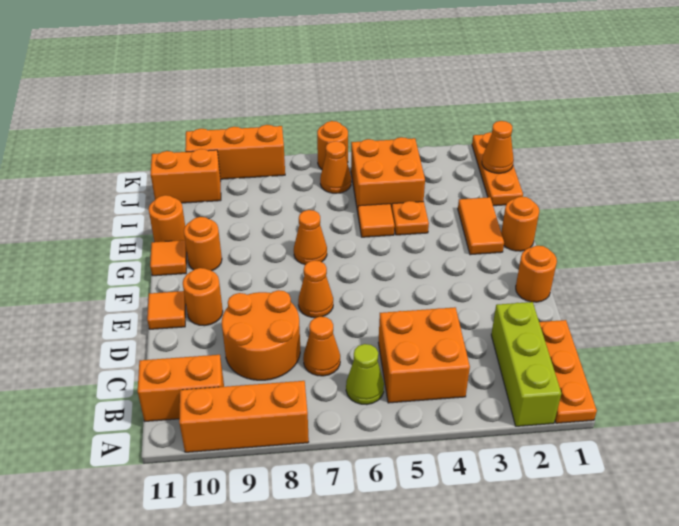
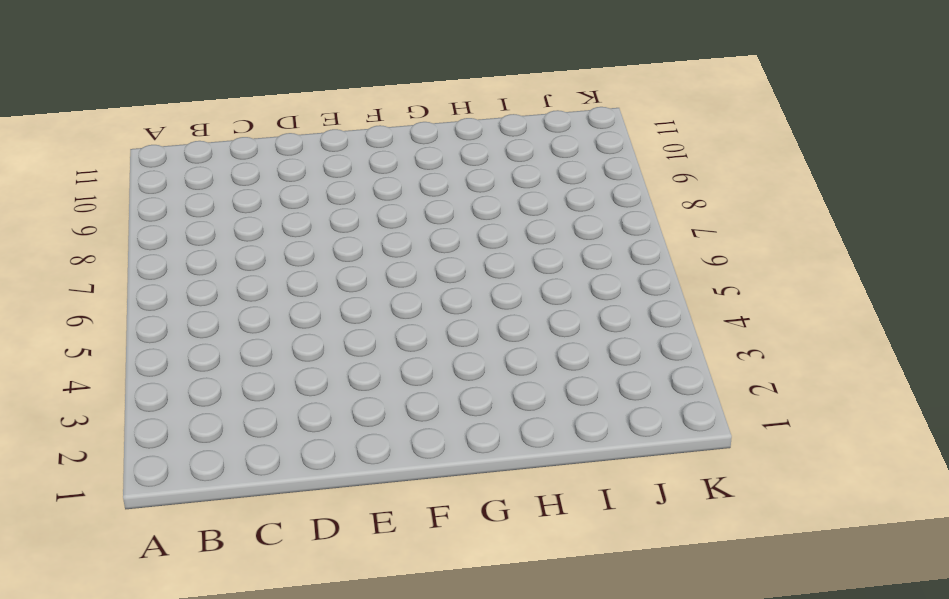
none -> orange plate A1:C1 level 1
none -> lime brick A2:C2 level 1
none -> orange brick A8:A10 level 1

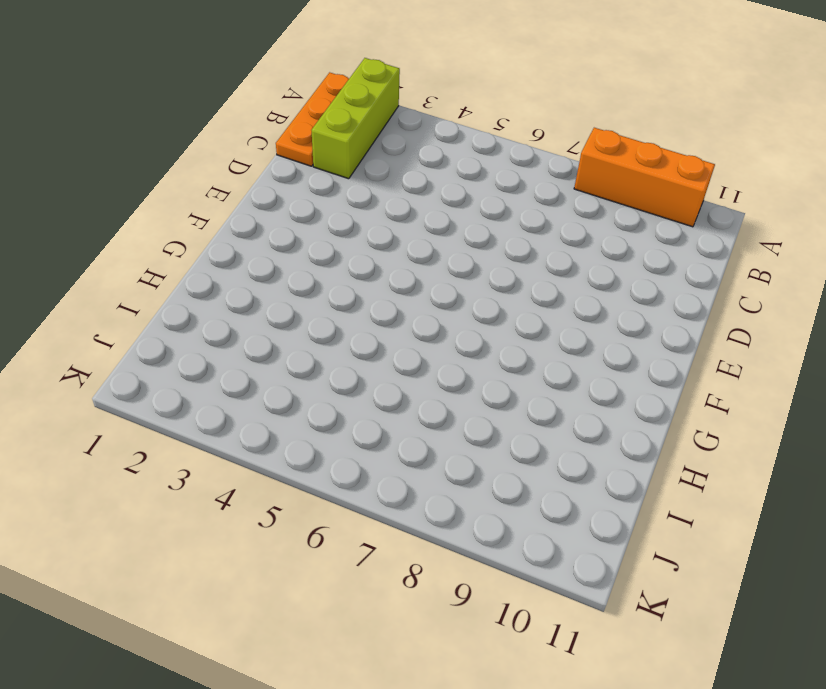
none -> orange brick B4:C5 level 1
none -> lime cone B6 level 1
none -> orange brick B10:B11 level 1

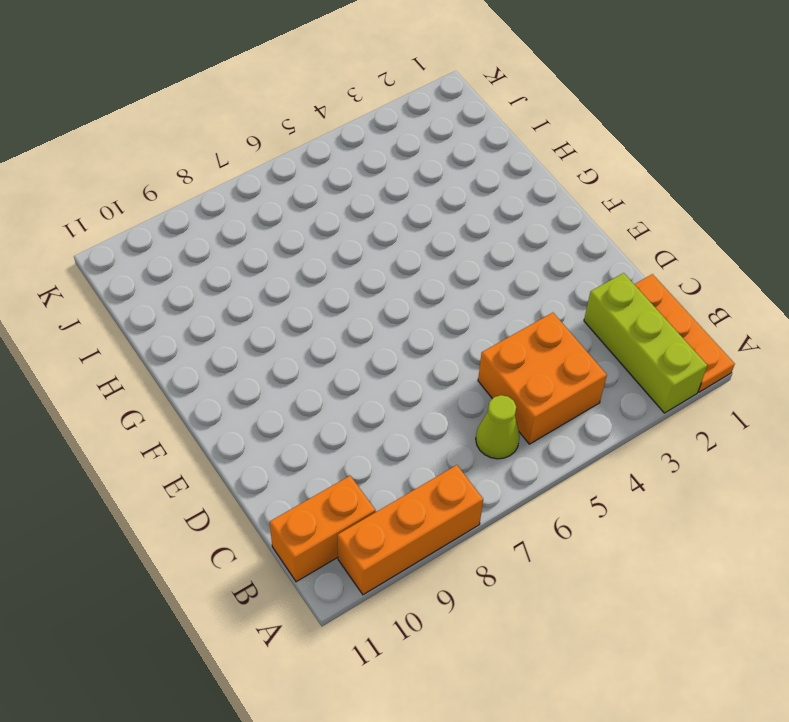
none -> orange cone C7 level 1
none -> orange round brick C8:D9 level 1
none -> orange round brick E1 level 1

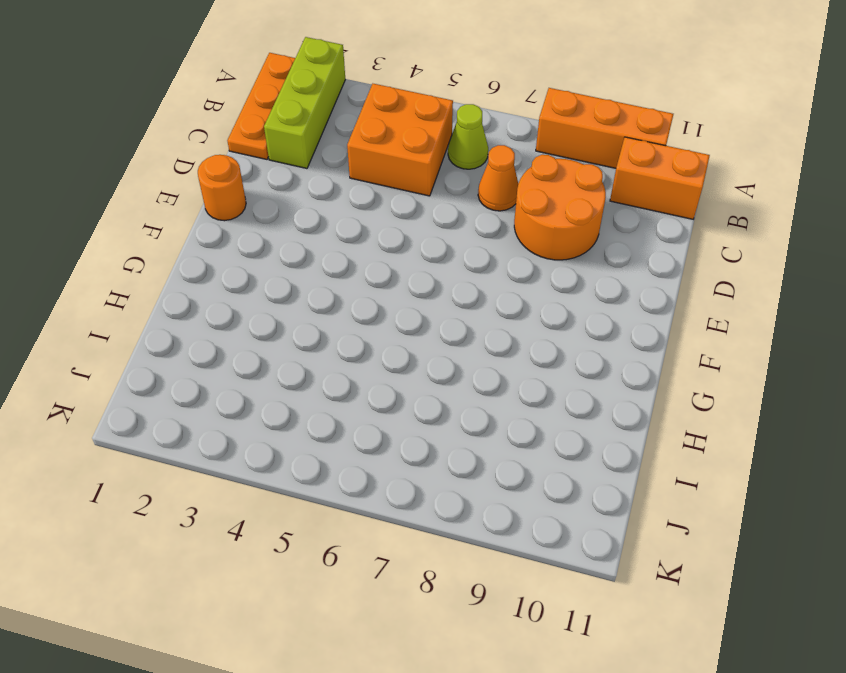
none -> orange cone E7 level 1
none -> orange round brick E10 level 1
none -> orange tile E11 level 1

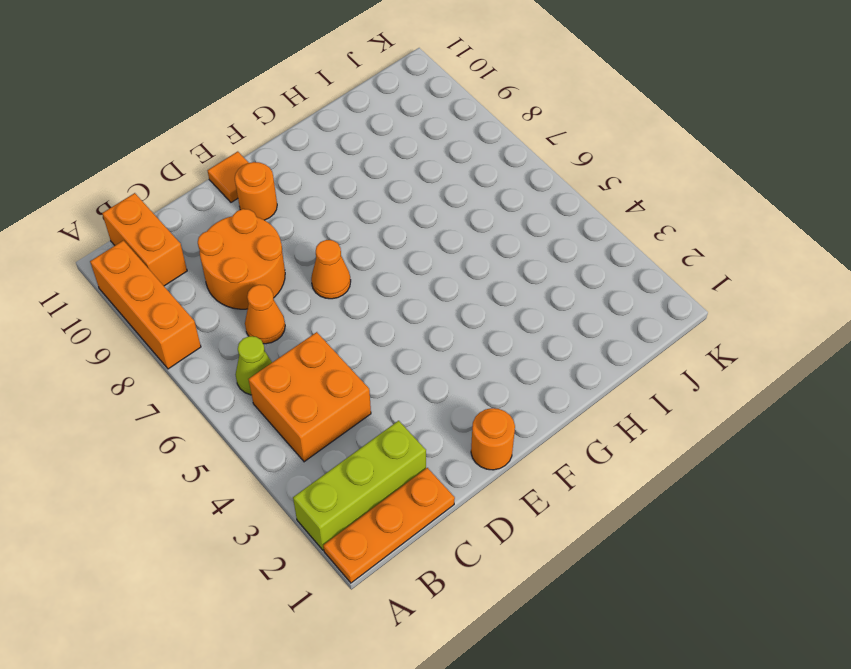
none -> orange round brick G1 level 1
none -> orange tile G2:H2 level 1
none -> orange cone G7 level 1

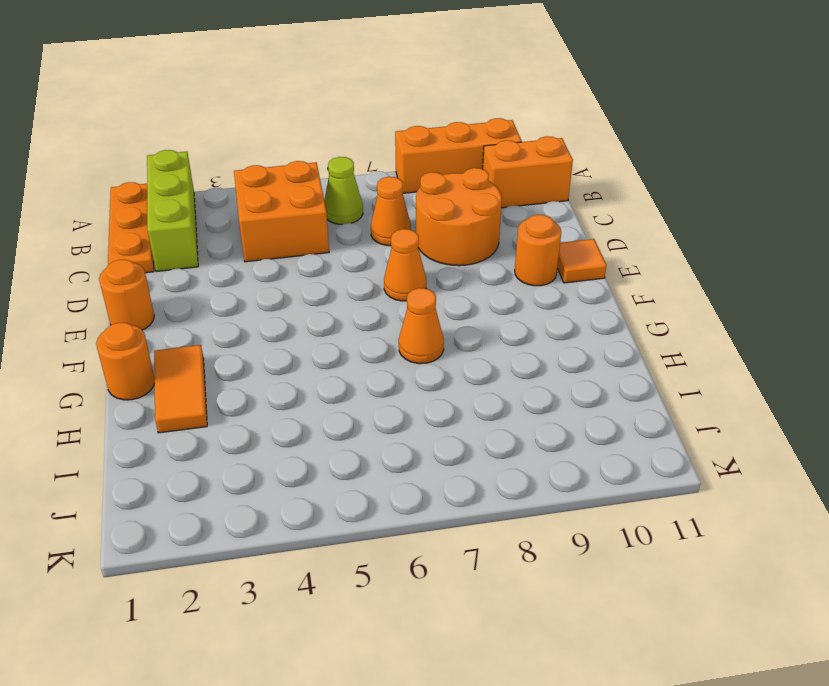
none -> orange round brick G10 level 1
none -> orange tile G11 level 1
none -> orange plate H4 level 1

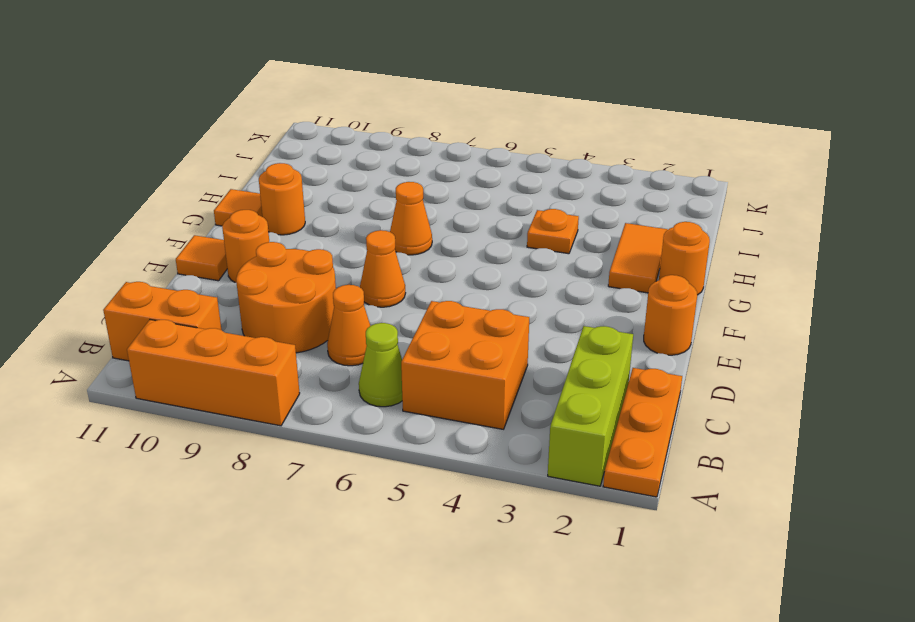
none -> orange tile H5 level 1
none -> orange round brick H11 level 1
none -> orange plate I1:K1 level 1

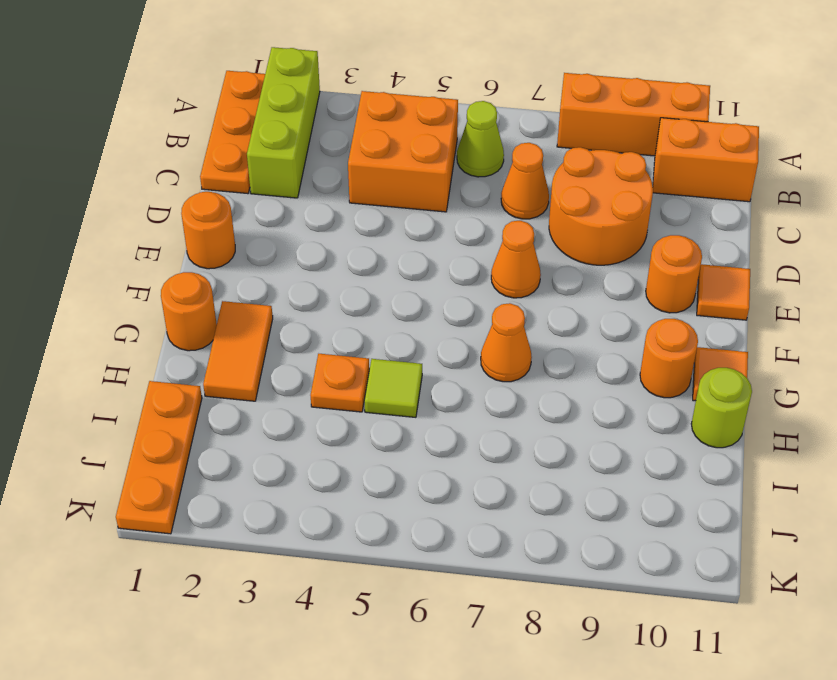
lime tile H5 level 1 -> orange tile H5 level 1
lime round brick H11 level 1 -> orange round brick H11 level 1
none -> orange brick I4:J5 level 1
none -> orange cone J6 level 1
none -> orange brick J10:J11 level 1

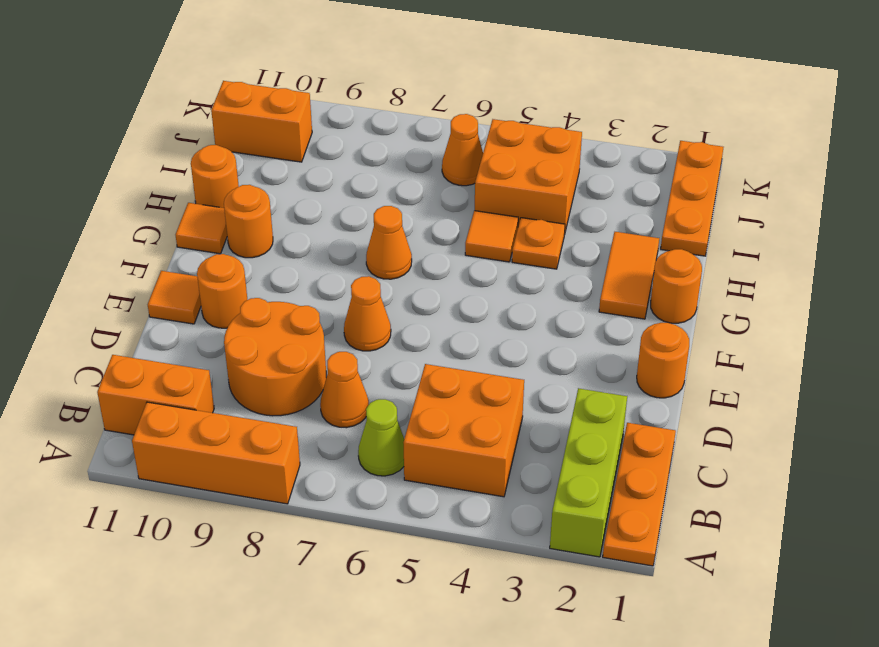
none -> orange round brick K6 level 1
none -> orange brick K8:K10 level 1
none -> orange cone J1 level 2

